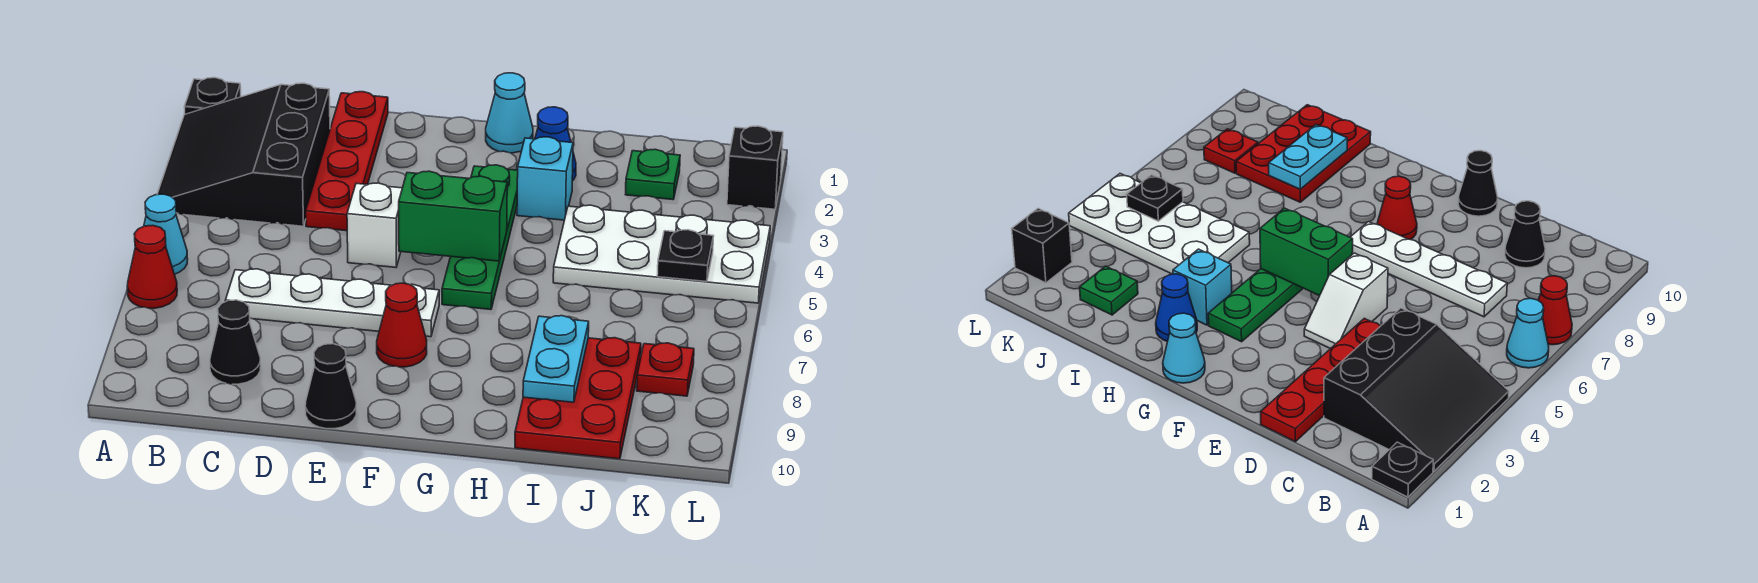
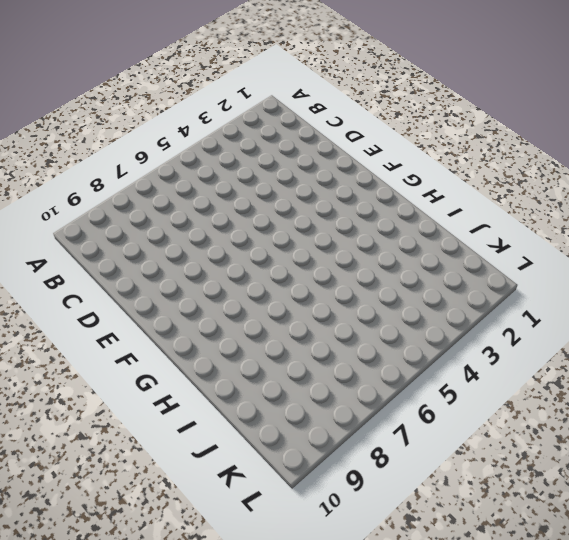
none -> black plate A1 level 1
none -> black slope A2:C4 level 1 top C
none -> cyan cone A6 level 1

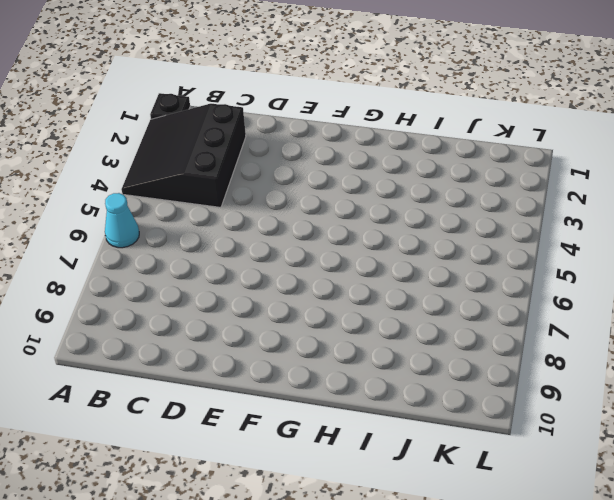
none -> red cone A7 level 1
none -> white plate C7:F7 level 1
none -> black cone C9 level 1

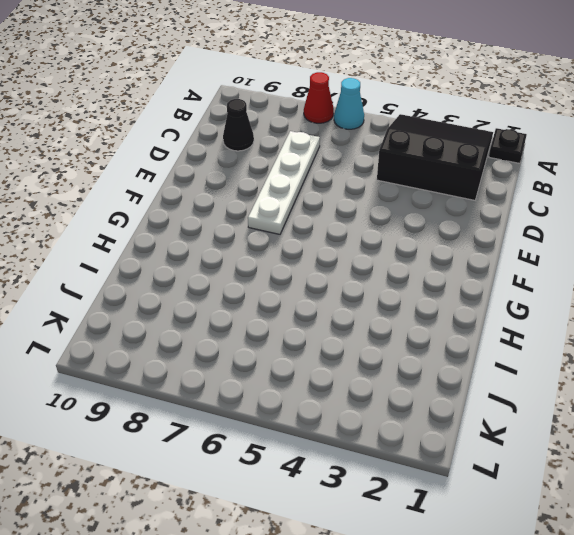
none -> red plate D1:D4 level 1
none -> white slope E4:E5 level 1 top 5
none -> black cone E10 level 1

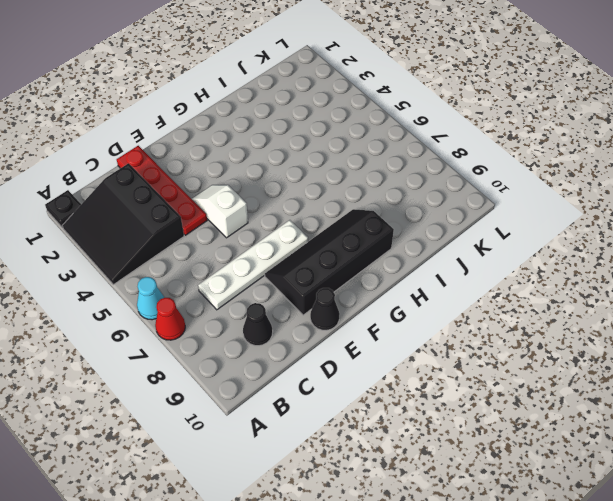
black slope E8:H9 level 1 top 9 -> red cone F8 level 1
none -> cyan cone G1 level 1
none -> green plate G3:G6 level 1
none -> blue cone H2 level 1

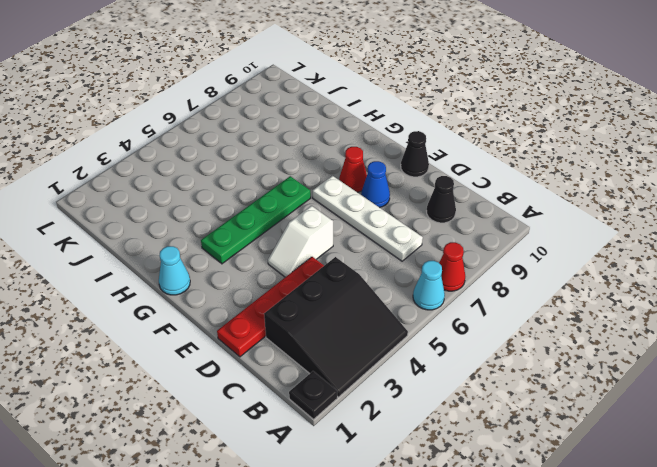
blue cone E8 level 1 -> blue cone H2 level 1
none -> cyan brick H3 level 1
none -> white plate I4:L5 level 1
none -> red plate I8:J10 level 1

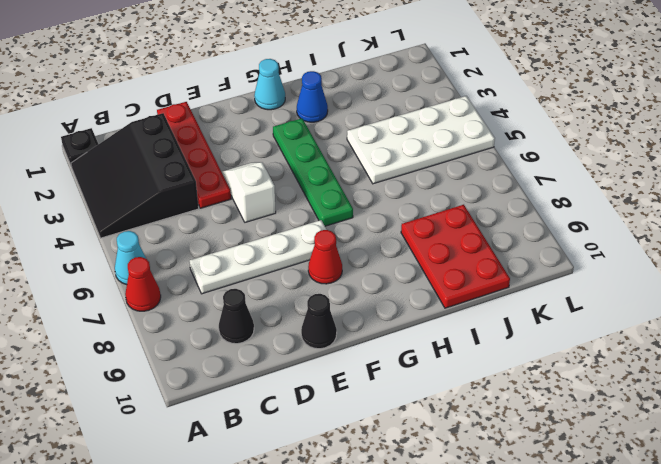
none -> cyan brick H3 level 1
none -> green plate J2 level 1
none -> red plate K8 level 1

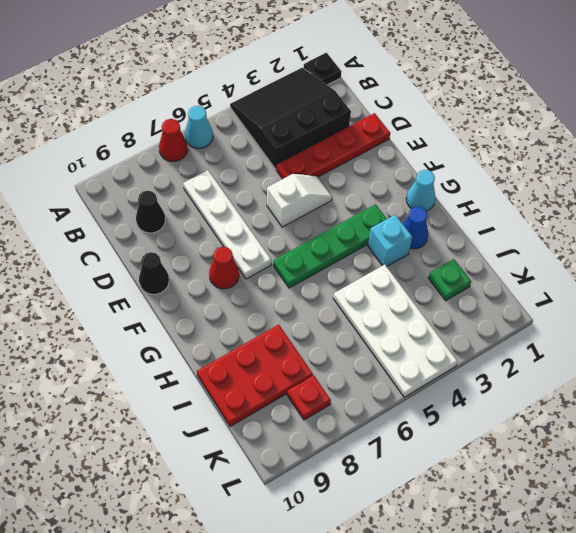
none -> black brick L2 level 1
none -> green brick F5:G5 level 2
none -> cyan plate I8:I9 level 2

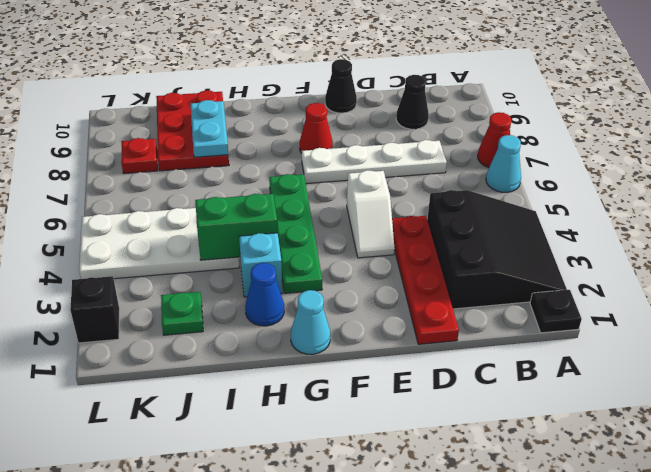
green brick H4:I4 level 2 -> green brick F5:G5 level 2
none -> black plate K5 level 2

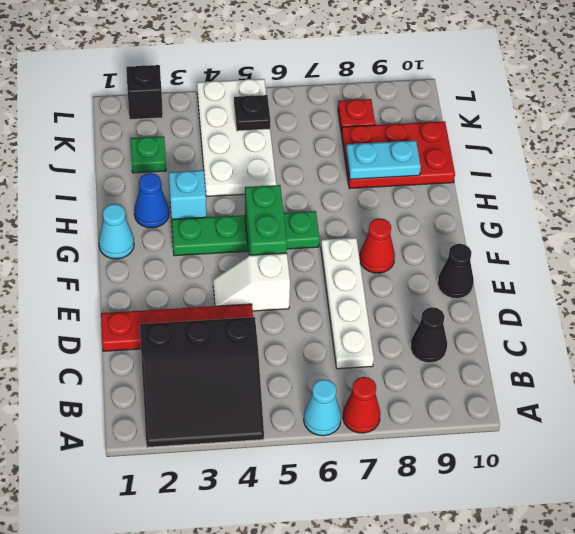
none -> black plate A1 level 1

